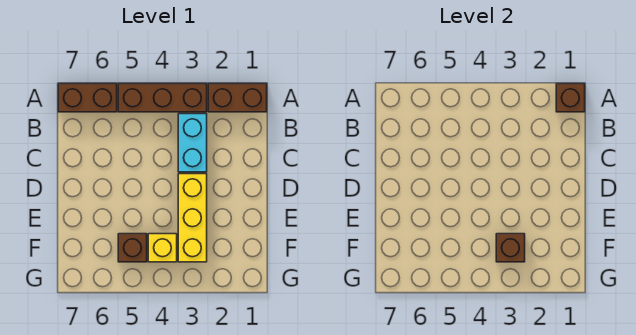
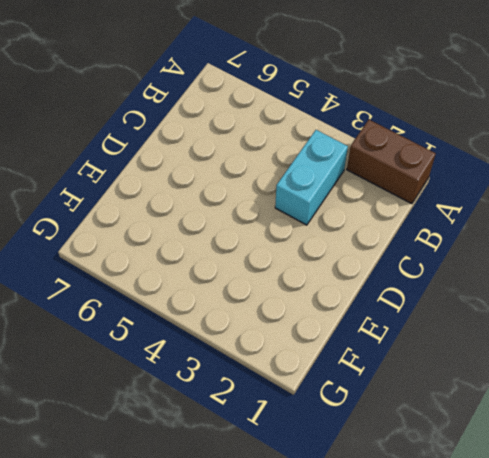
none -> brown brick A3:A5 level 1
none -> brown brick A6:A7 level 1

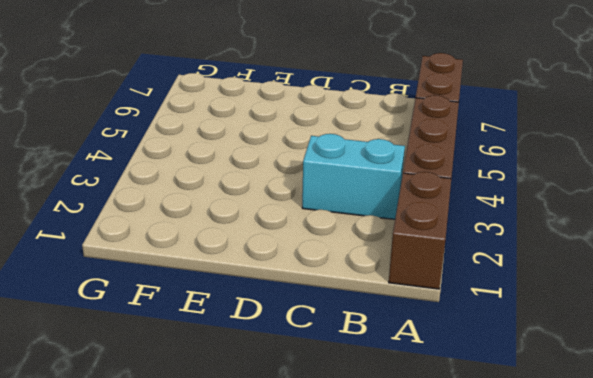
none -> yellow brick D3:F3 level 1
none -> yellow brick F4 level 1

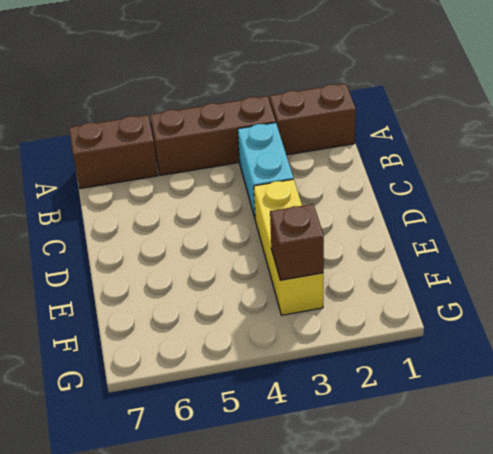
none -> yellow brick F4 level 1
none -> brown brick F5 level 1

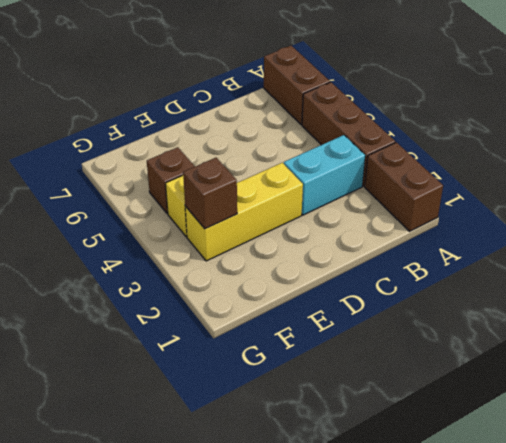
none -> brown brick A1 level 2

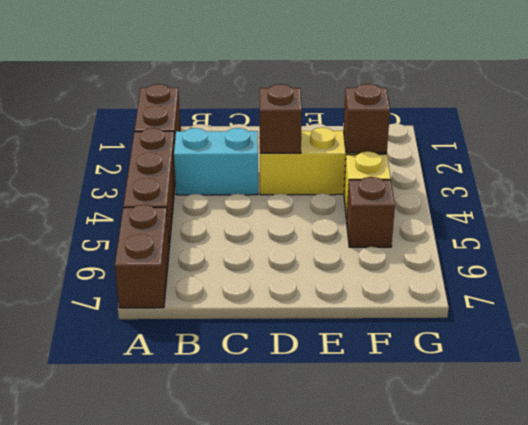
brown brick D3 level 2 -> brown brick A1 level 2

